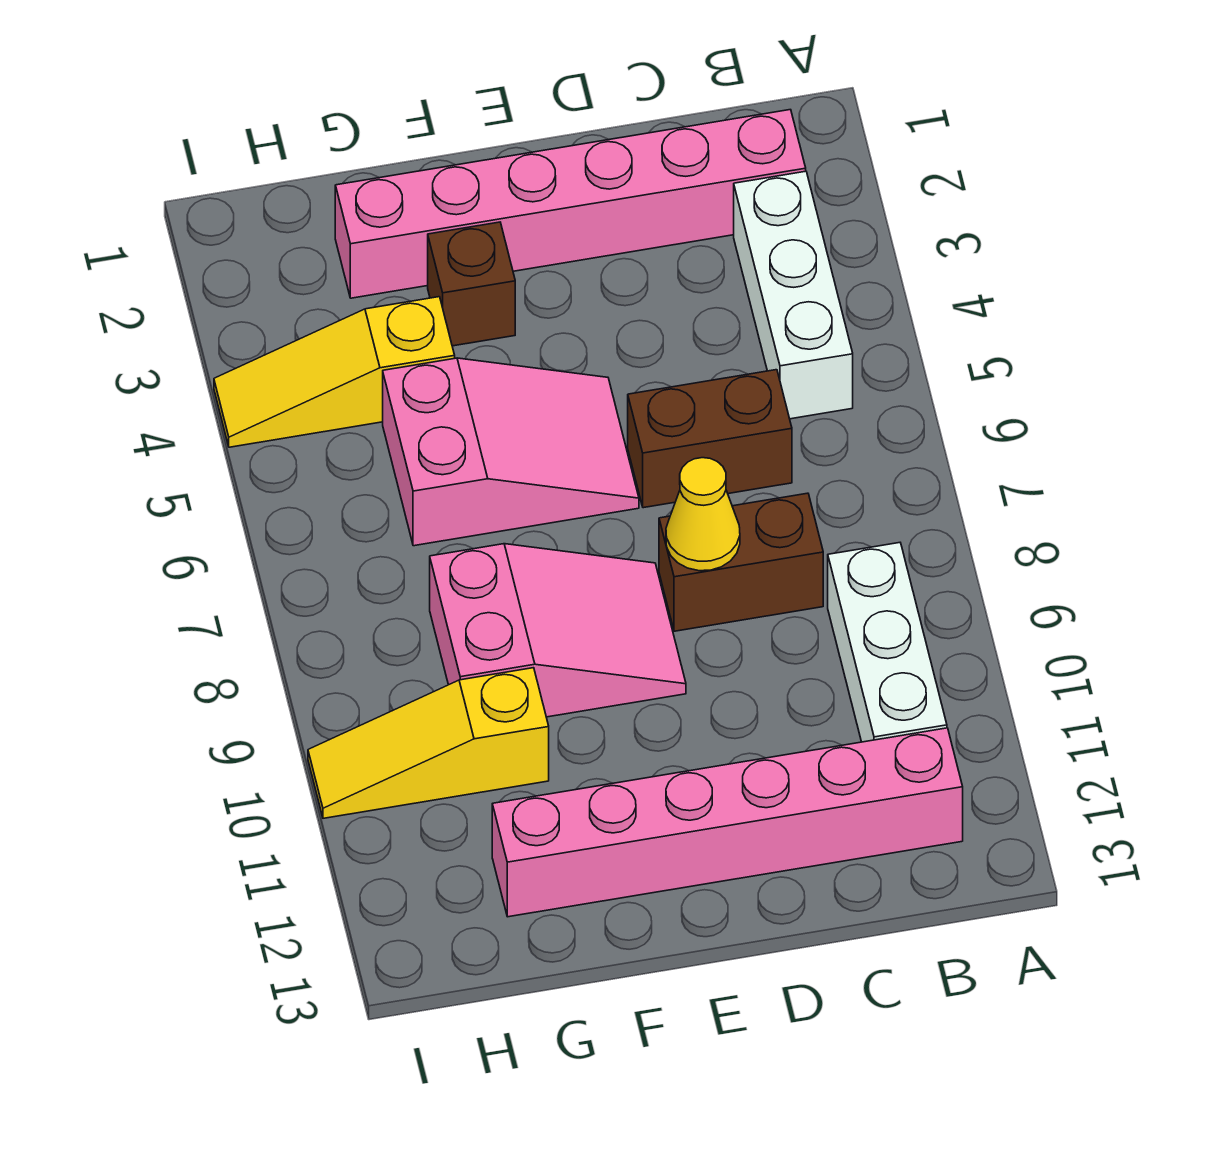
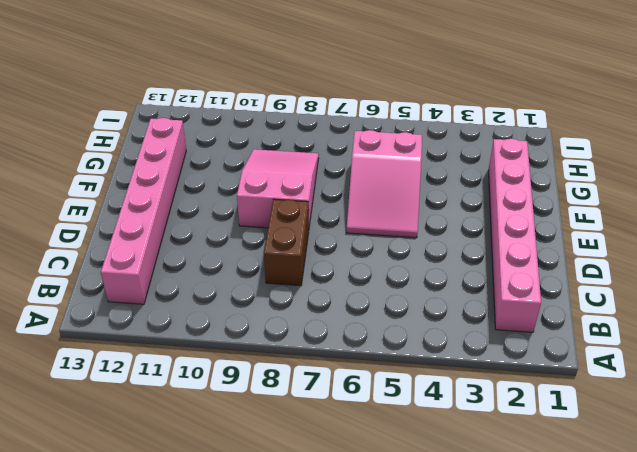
pink slope E8:G9 level 1 top E -> pink slope E8:G9 level 1 top G
none -> white brick B3:B5 level 1
none -> white brick B9:B11 level 1
none -> brown brick C6:D6 level 1

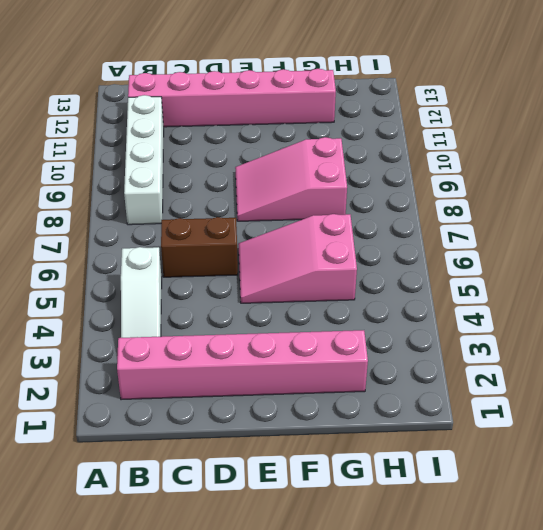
white slope B3:B5 level 1 top 5 -> white brick B3:B5 level 1
white brick B8:B11 level 1 -> white brick B9:B11 level 1
none -> brown brick C8:D8 level 1
none -> brown brick F3 level 1
none -> yellow slope G4:I4 level 1 top G

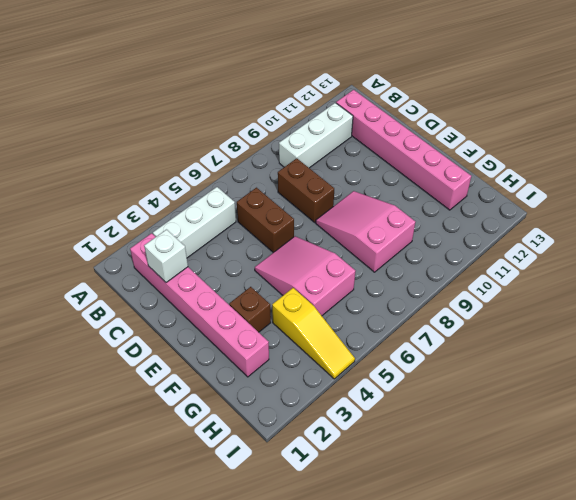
white brick C2 level 2 -> none
none -> yellow slope G10:I10 level 1 top G
none -> yellow cone D8 level 2

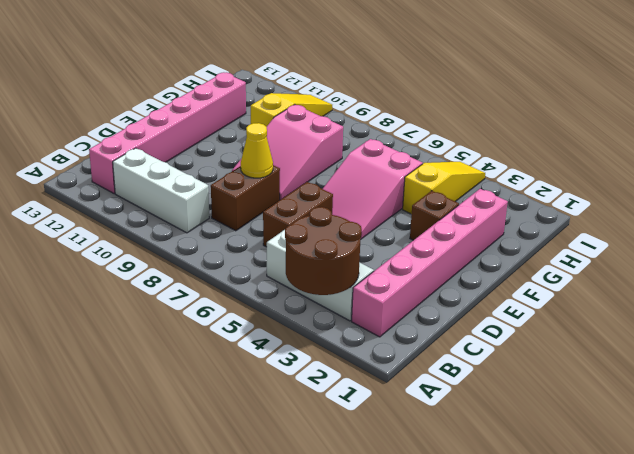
brown round brick A3:B4 level 2 -> none

